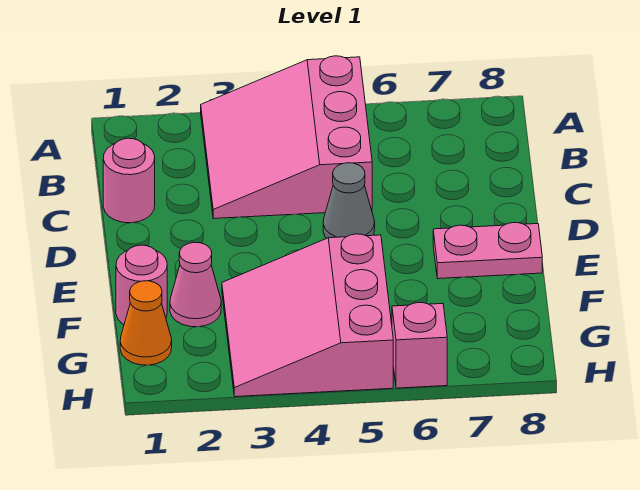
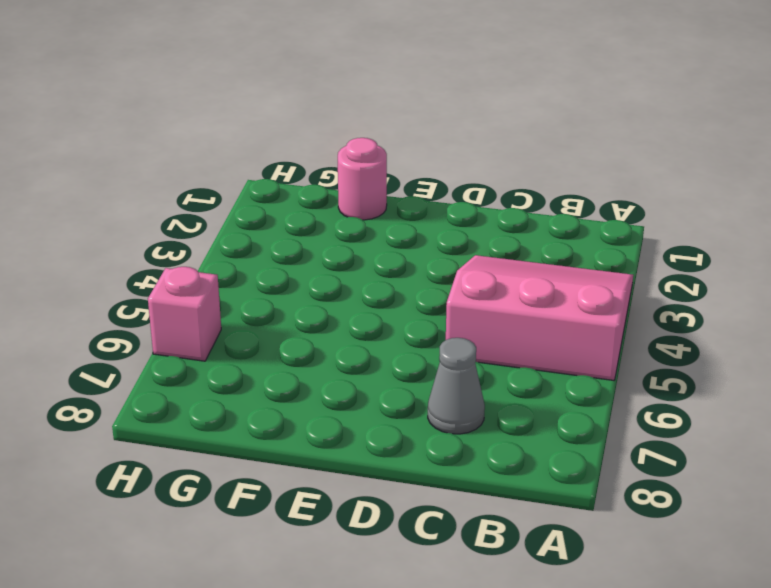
grey cone C7 level 1 -> grey cone D5 level 1
none -> pink round brick C1 level 1
none -> pink plate E7:E8 level 1

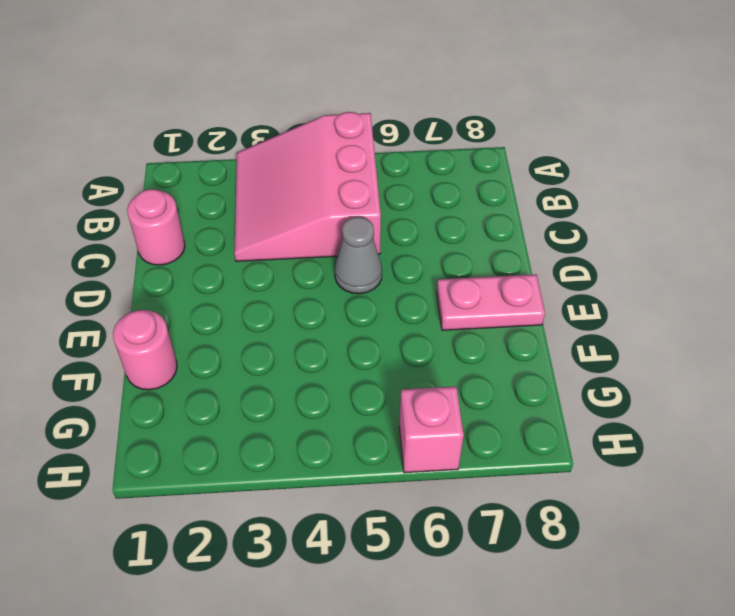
none -> pink cone F2 level 1
none -> pink slope F3:H5 level 1 top 5

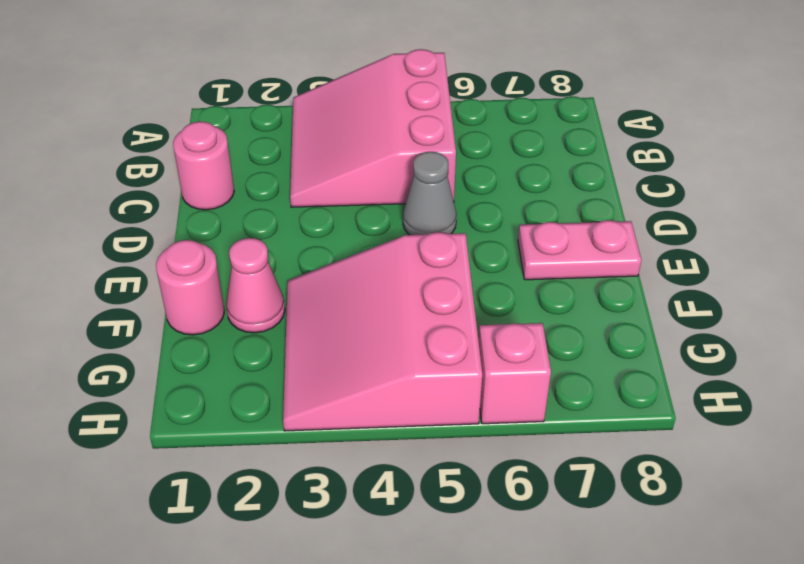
none -> orange cone G1 level 1

